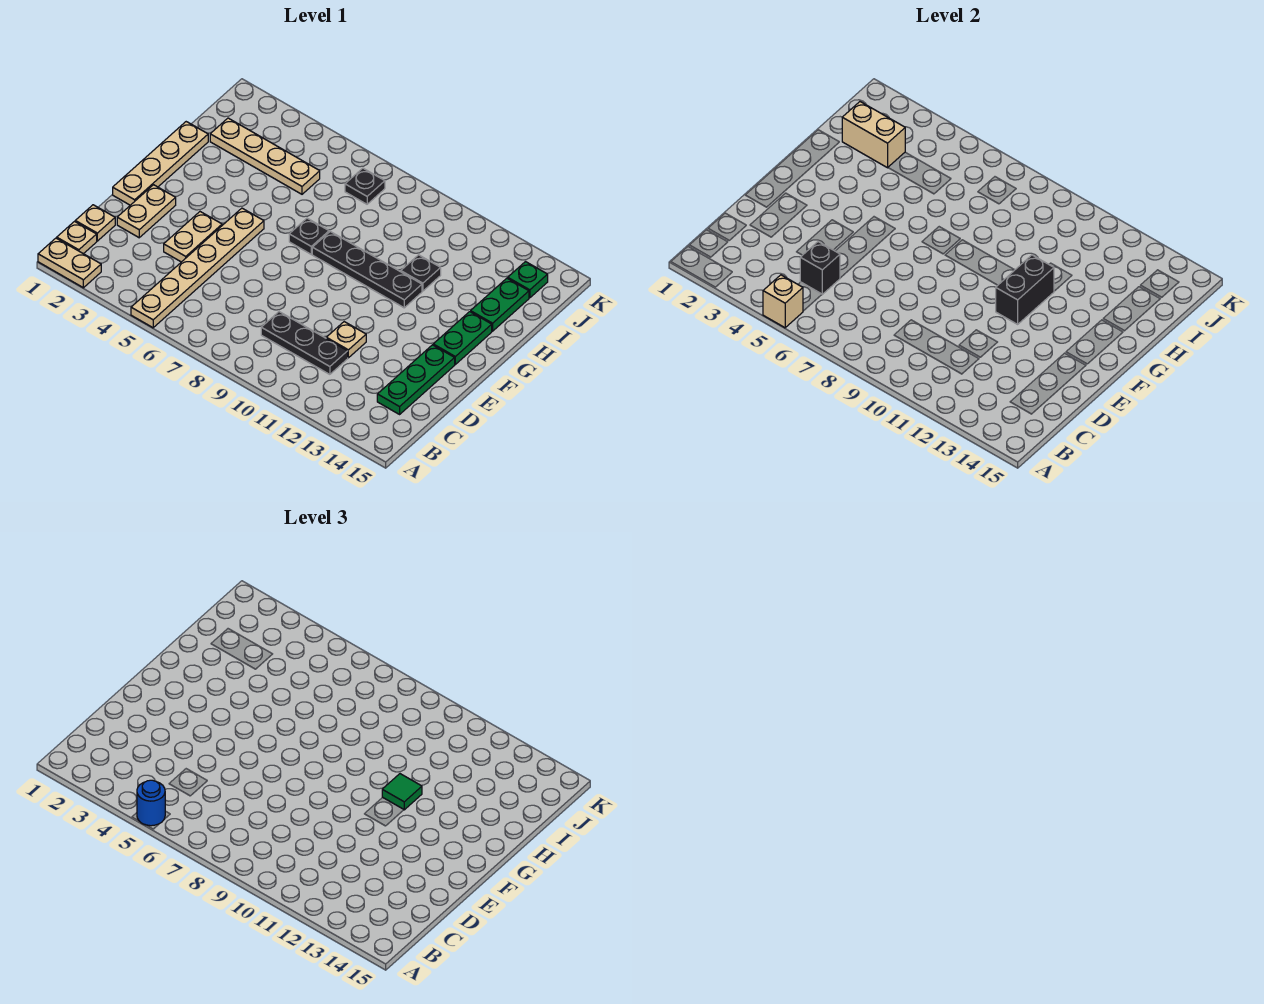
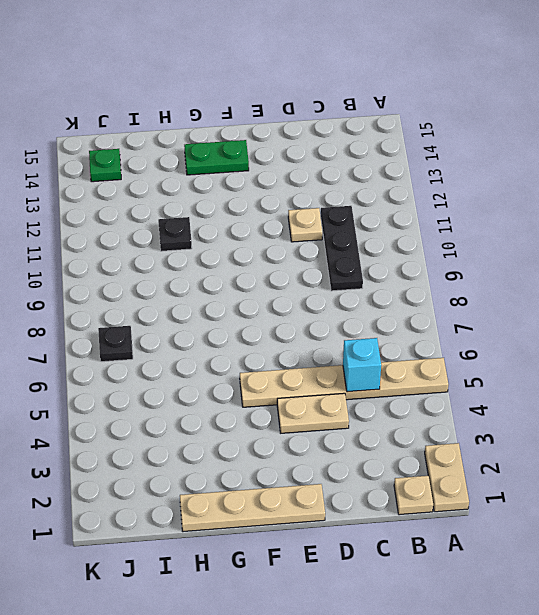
cyan brick C5 level 2 -> black brick C5 level 2
none -> tan plate C1 level 1
none -> green plate C14:E14 level 1
none -> tan plate D2:E2 level 1

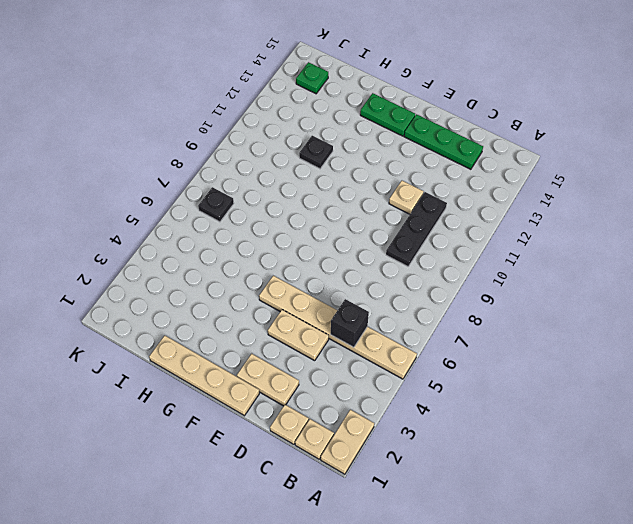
none -> black plate G7 level 1
none -> black plate G8:G11 level 1
none -> green plate H14:I14 level 1

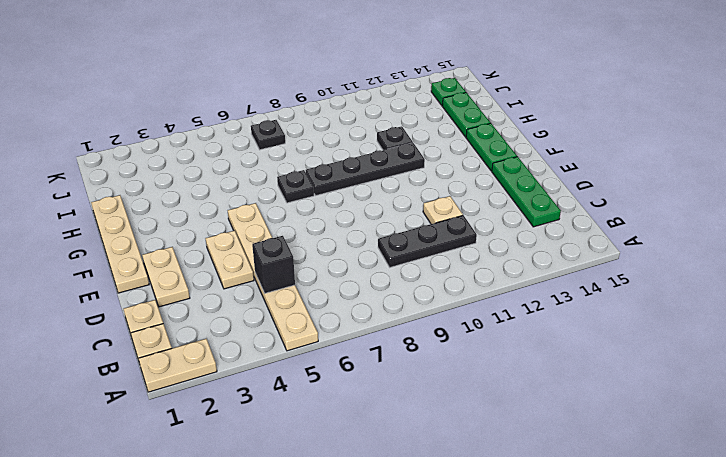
none -> tan plate I2:I5 level 1
none -> tan brick A5 level 2
none -> black brick F11:G11 level 2

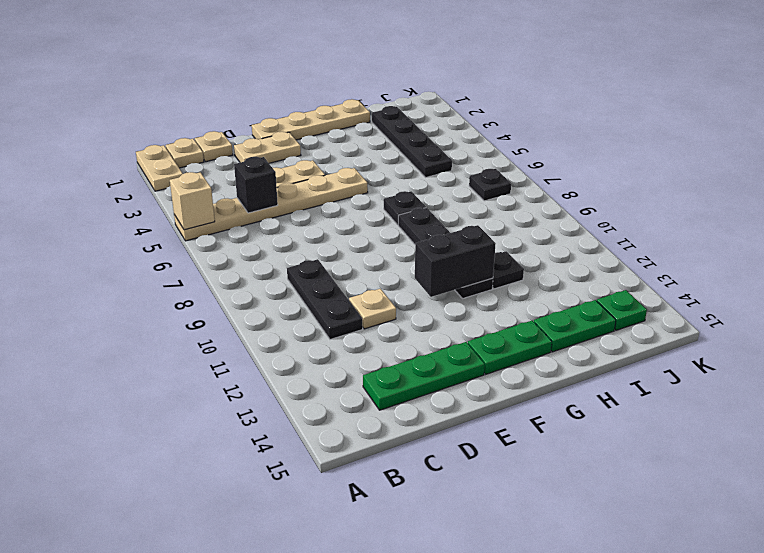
black plate I2:I5 level 1 -> tan plate I2:I5 level 1
none -> tan brick I2:I3 level 2
none -> blue round brick A5 level 3
none -> green tile G11 level 3

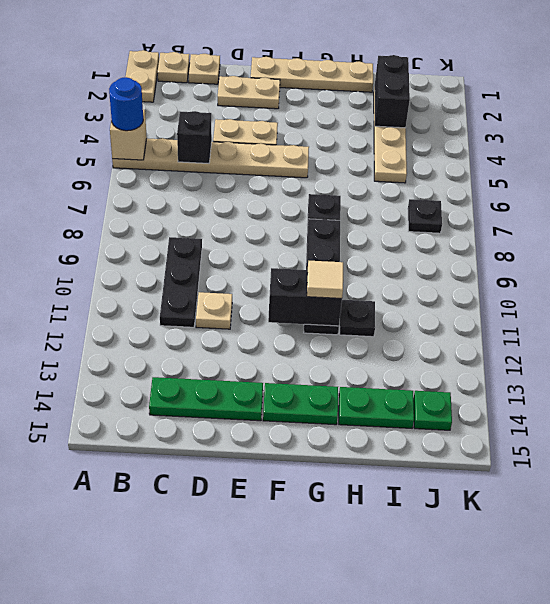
tan tile G11 level 3 -> green tile G11 level 3
black brick I2:I3 level 2 -> tan brick I2:I3 level 2

